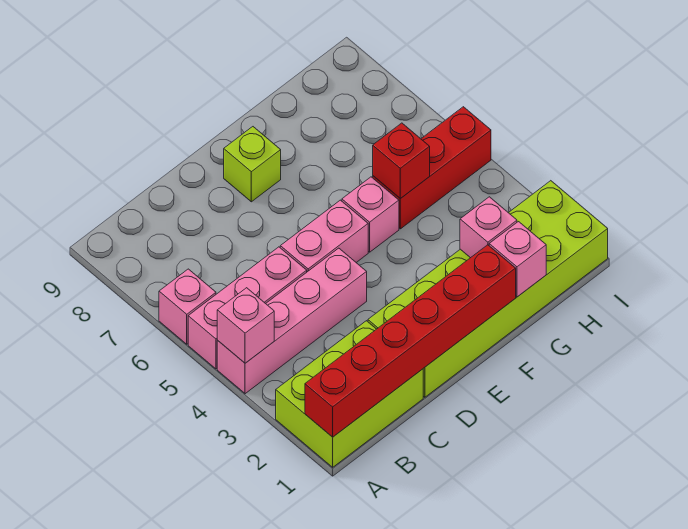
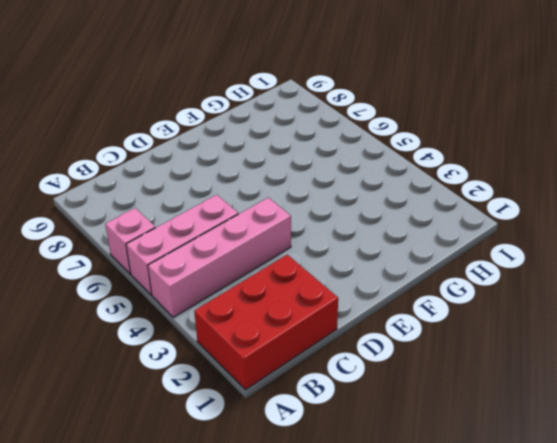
red brick A1:C2 level 1 -> lime brick A1:C2 level 1
none -> lime brick D1:I2 level 1
none -> pink brick D5:E5 level 1
none -> lime brick E8 level 1

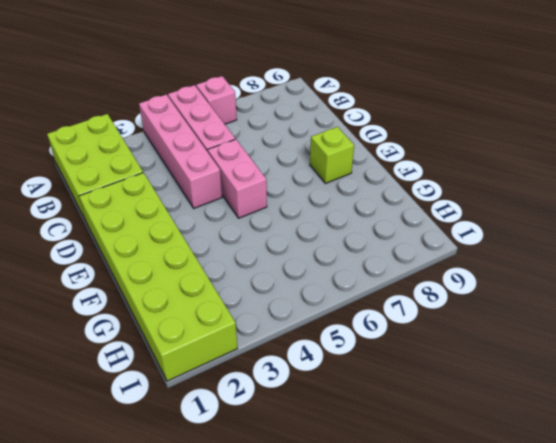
none -> pink brick F5 level 1
none -> red brick G5:I5 level 1
none -> red brick A1:F1 level 2

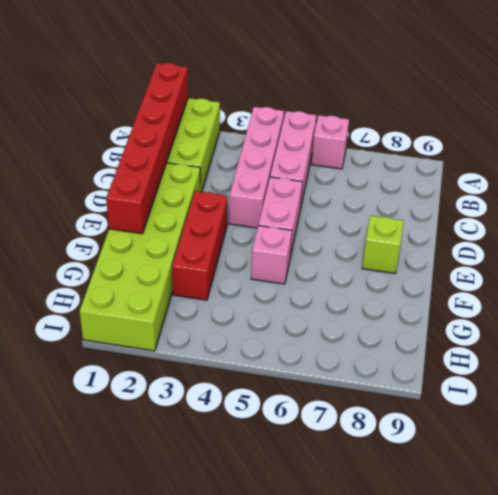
red brick E3:G3 level 1 -> red brick G5:I5 level 1
none -> pink brick A4 level 2
none -> pink brick G1 level 2
none -> pink brick G2 level 2

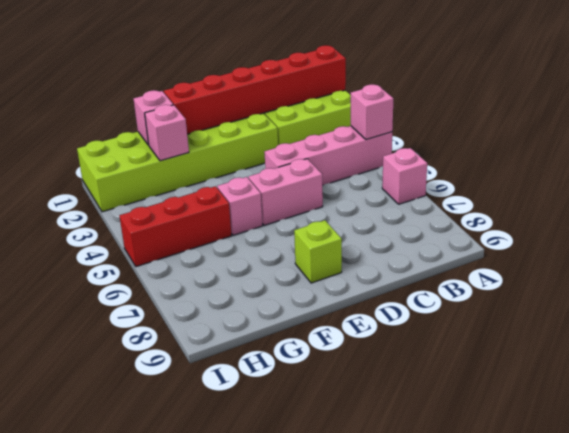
none -> pink brick A5:C5 level 1
none -> red brick G5 level 2

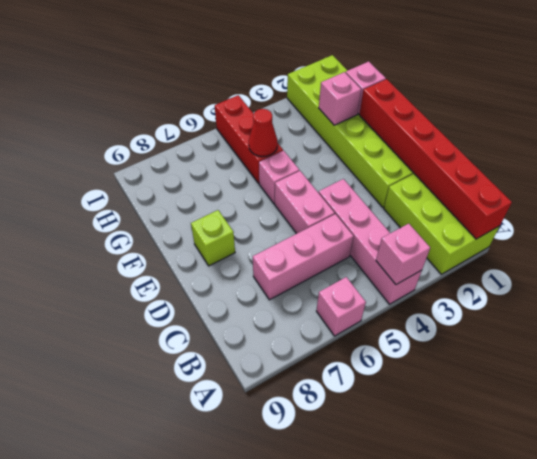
pink brick C5:C7 level 1 -> pink brick A5:C5 level 1
red cone G5 level 2 -> red brick G5 level 2

